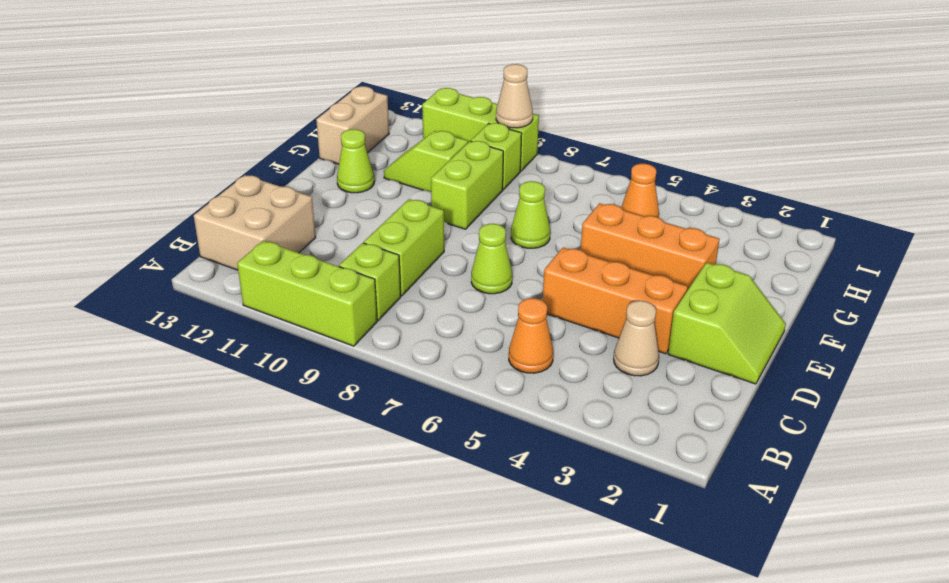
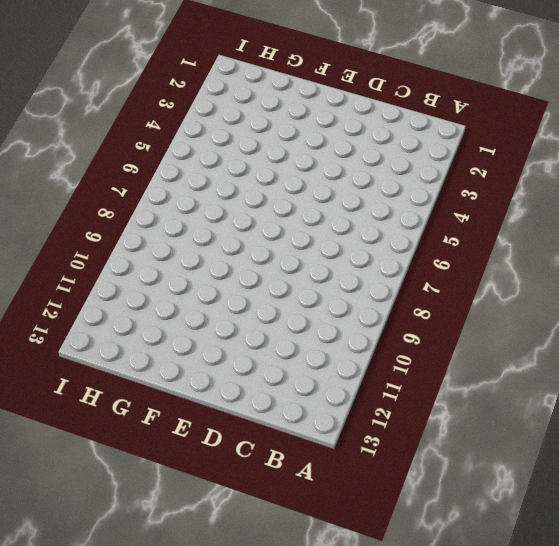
none -> lime brick A9:A11 level 1
none -> orange cone B5 level 1
none -> lime brick B9 level 1

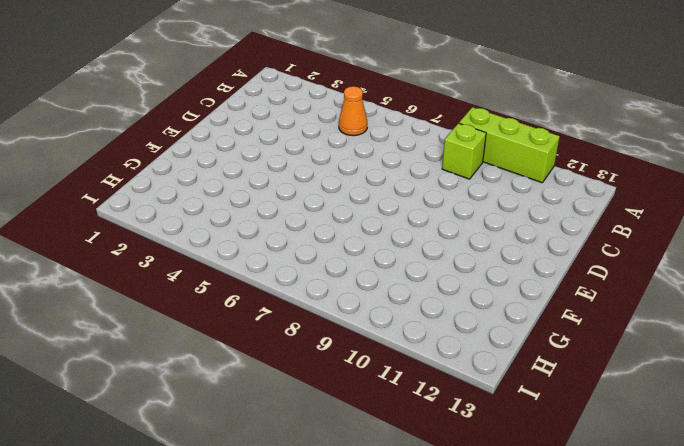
none -> tan brick B12:C13 level 1
none -> tan cone C3 level 1
none -> lime brick C9:D9 level 1

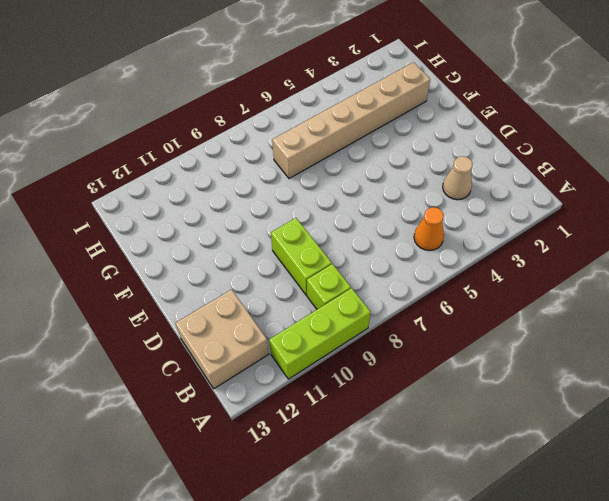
tan brick G2:G7 level 1 -> none
none -> lime slope D1:E2 level 1 top 2
none -> orange brick D3:D5 level 1
none -> lime cone D7 level 1

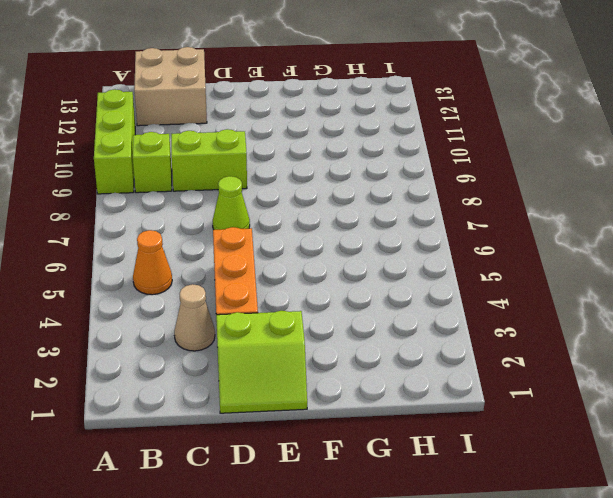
none -> orange brick F3:F5 level 1
none -> lime cone F7 level 1
none -> lime brick F9:G9 level 1

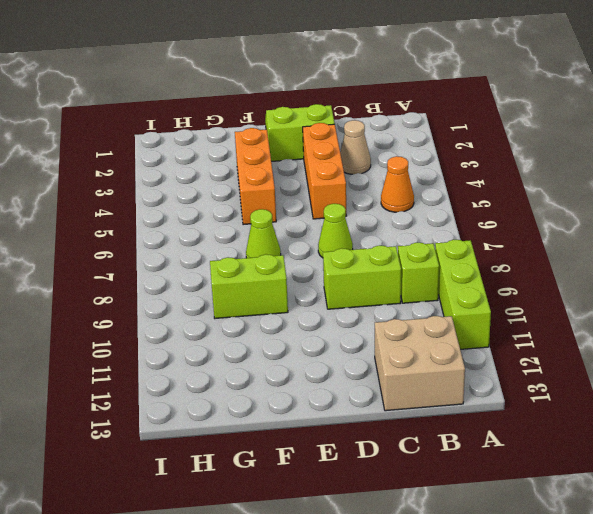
none -> lime cone F12 level 1
none -> lime slope G10:G11 level 1 top 10
none -> tan brick G13:H13 level 1

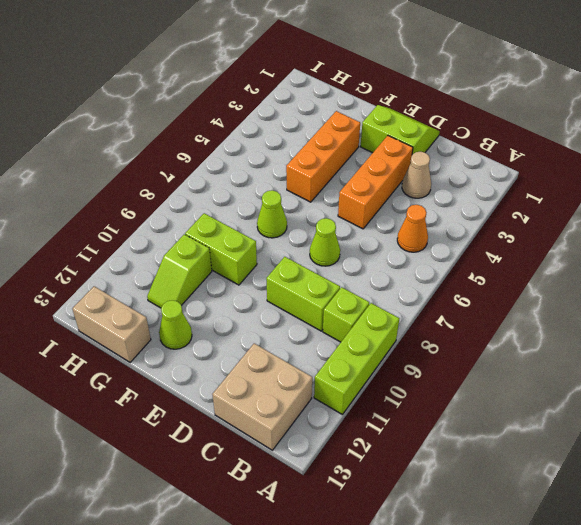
none -> orange cone H5 level 1
none -> lime brick H9 level 1
none -> lime brick I9:I11 level 1

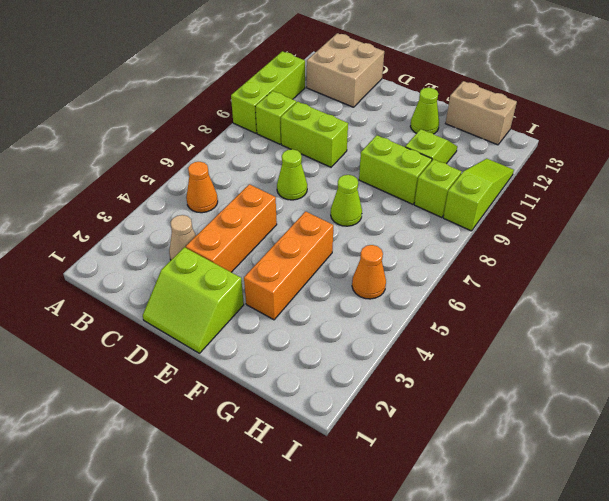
lime slope I9:I11 level 1 top 9 -> lime brick I9:I11 level 1
none -> tan cone I9 level 2

